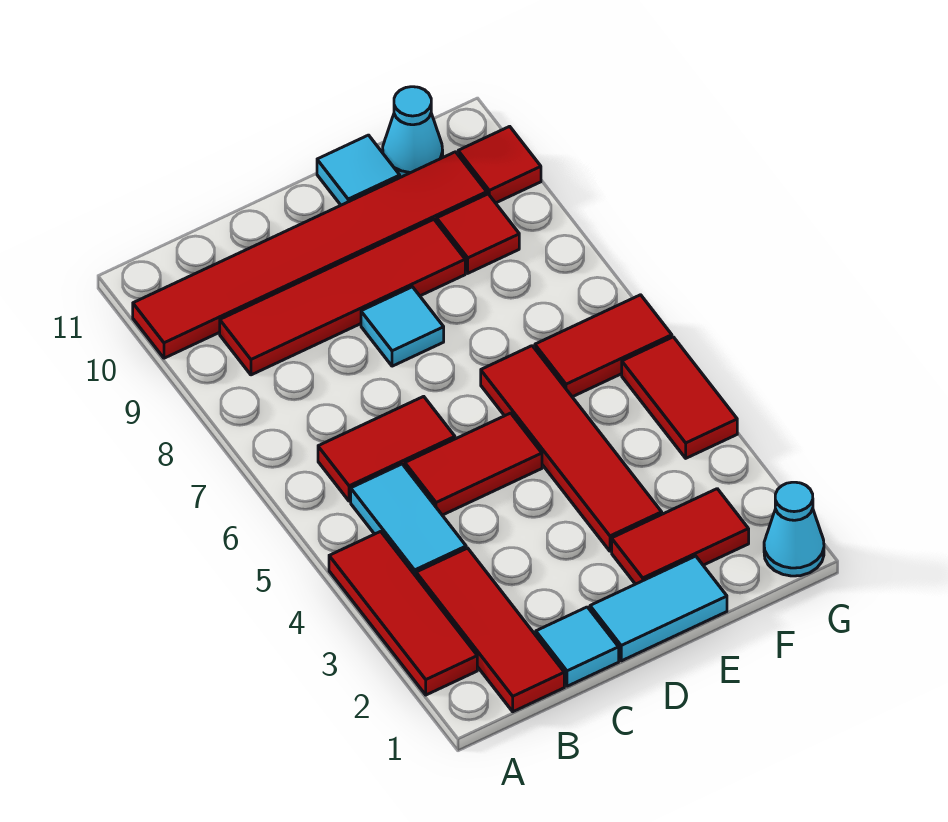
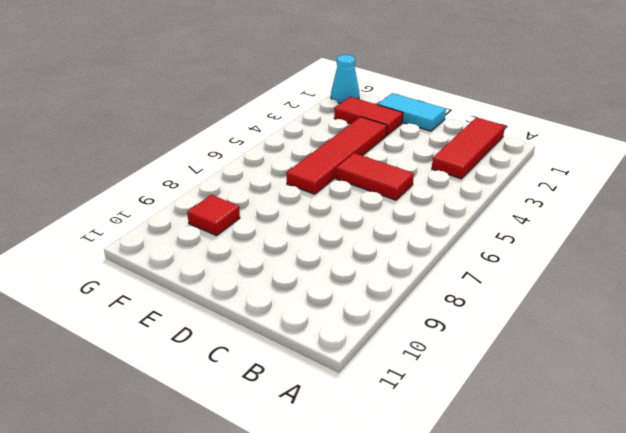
none -> red tile A2:A4 level 1
none -> red tile A10:F10 level 1
none -> cyan tile B4:B5 level 1

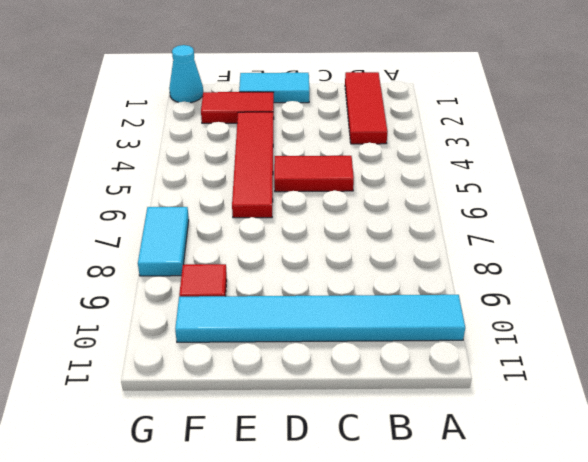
cyan tile A10:F10 level 1 -> red tile A10:F10 level 1
cyan tile G7:G8 level 1 -> cyan tile B4:B5 level 1
none -> red tile A2:A4 level 1
none -> red tile B6:C6 level 1
none -> red tile B9:E9 level 1

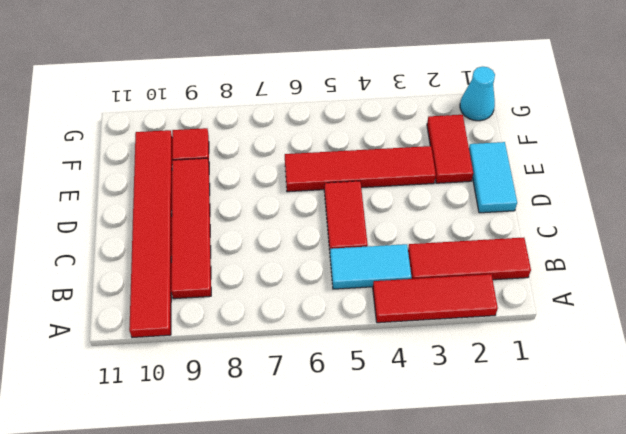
none -> red tile B6:C6 level 1
none -> cyan tile C1 level 1
none -> cyan tile D8 level 1

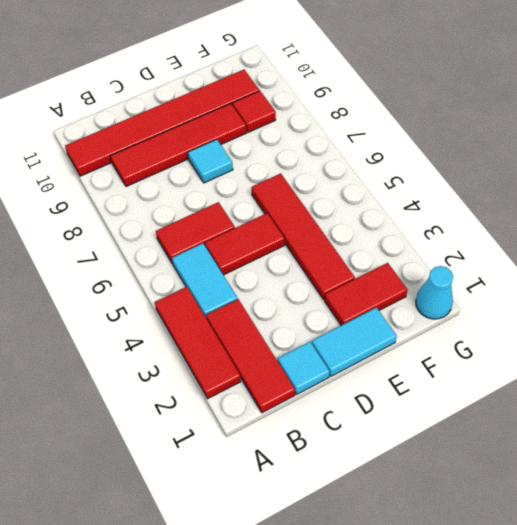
none -> cyan tile E11 level 1
none -> red tile F6:G6 level 1
none -> cyan cone F11 level 1

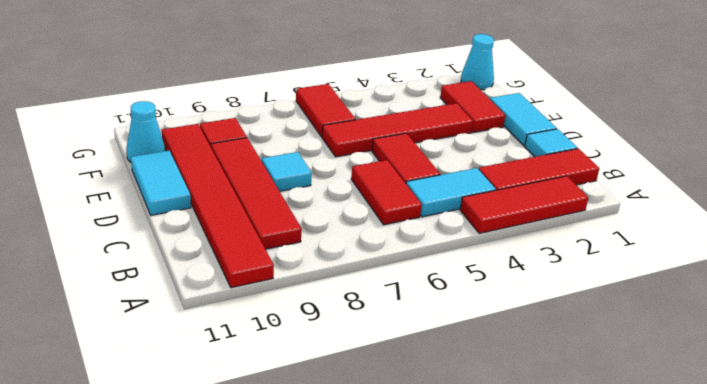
cyan tile D11:E11 level 1 -> cyan tile E11 level 1
none -> red tile G4:G5 level 1
none -> red tile G10 level 1

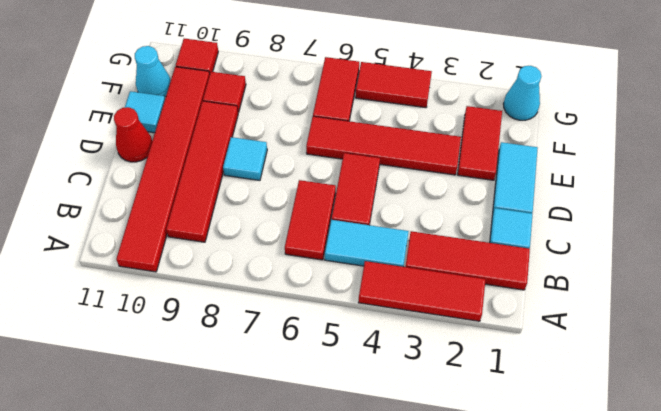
red cone D11 level 1 -> none

